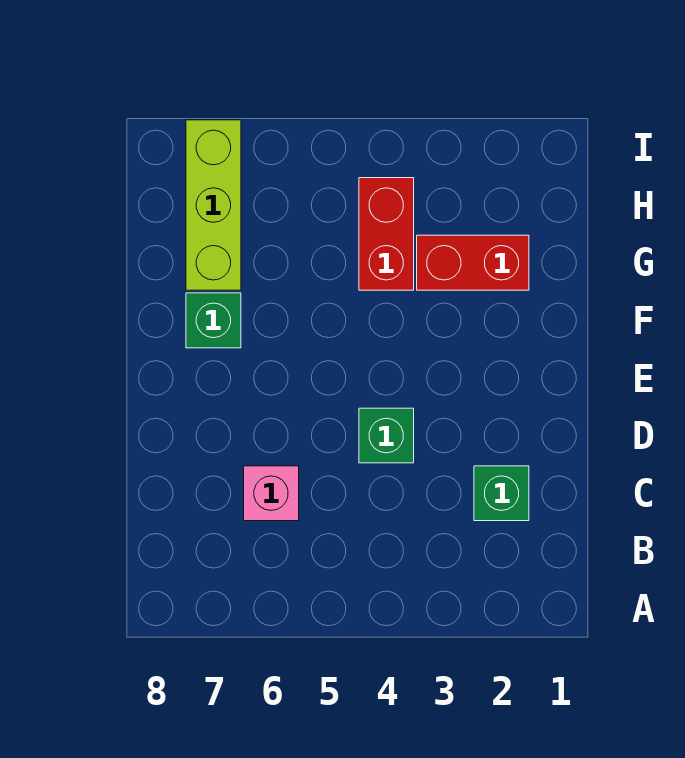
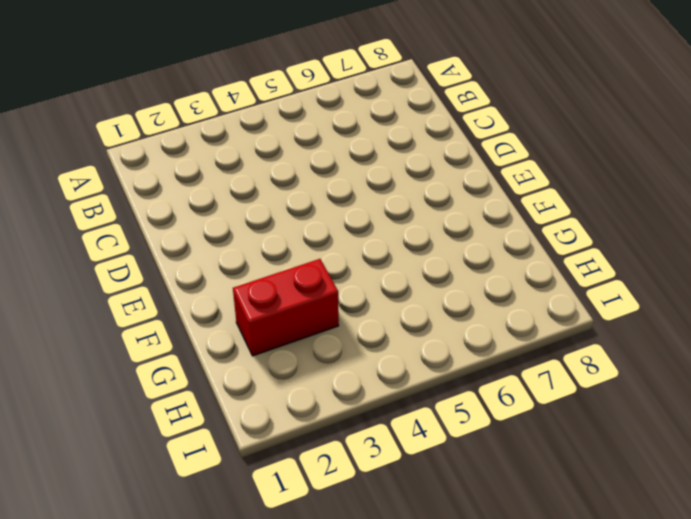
none -> green brick C2 level 1
none -> pink brick C6 level 1

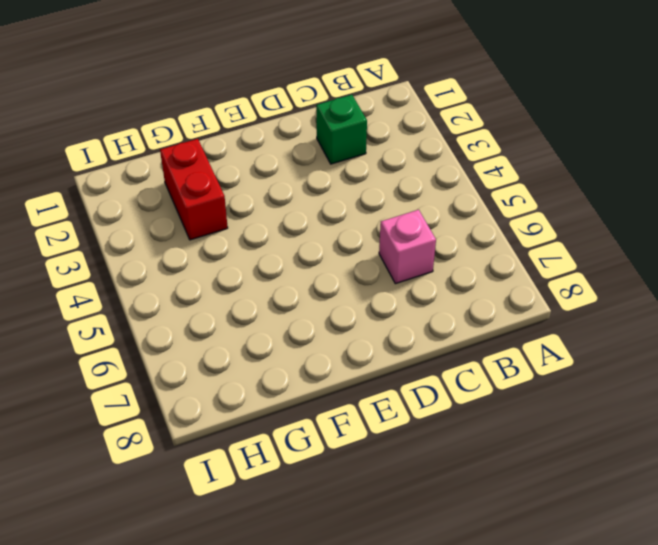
none -> green brick D4 level 1
none -> green brick F7 level 1

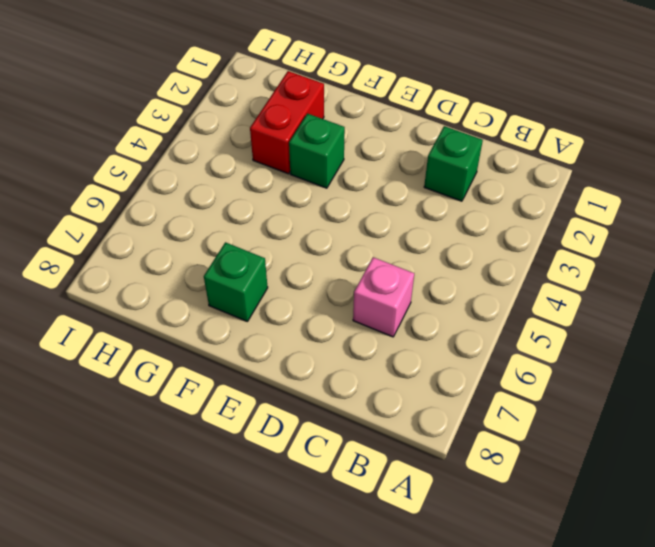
green brick F3 level 1 -> green brick D4 level 1
none -> red brick G4:H4 level 1
none -> lime brick G7:I7 level 1

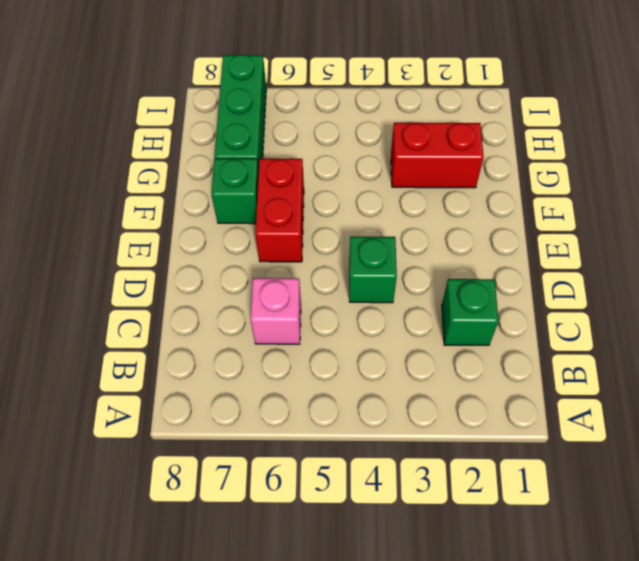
red brick E6:F6 level 1 -> red brick G4:H4 level 1
green brick G7:I7 level 1 -> lime brick G7:I7 level 1

